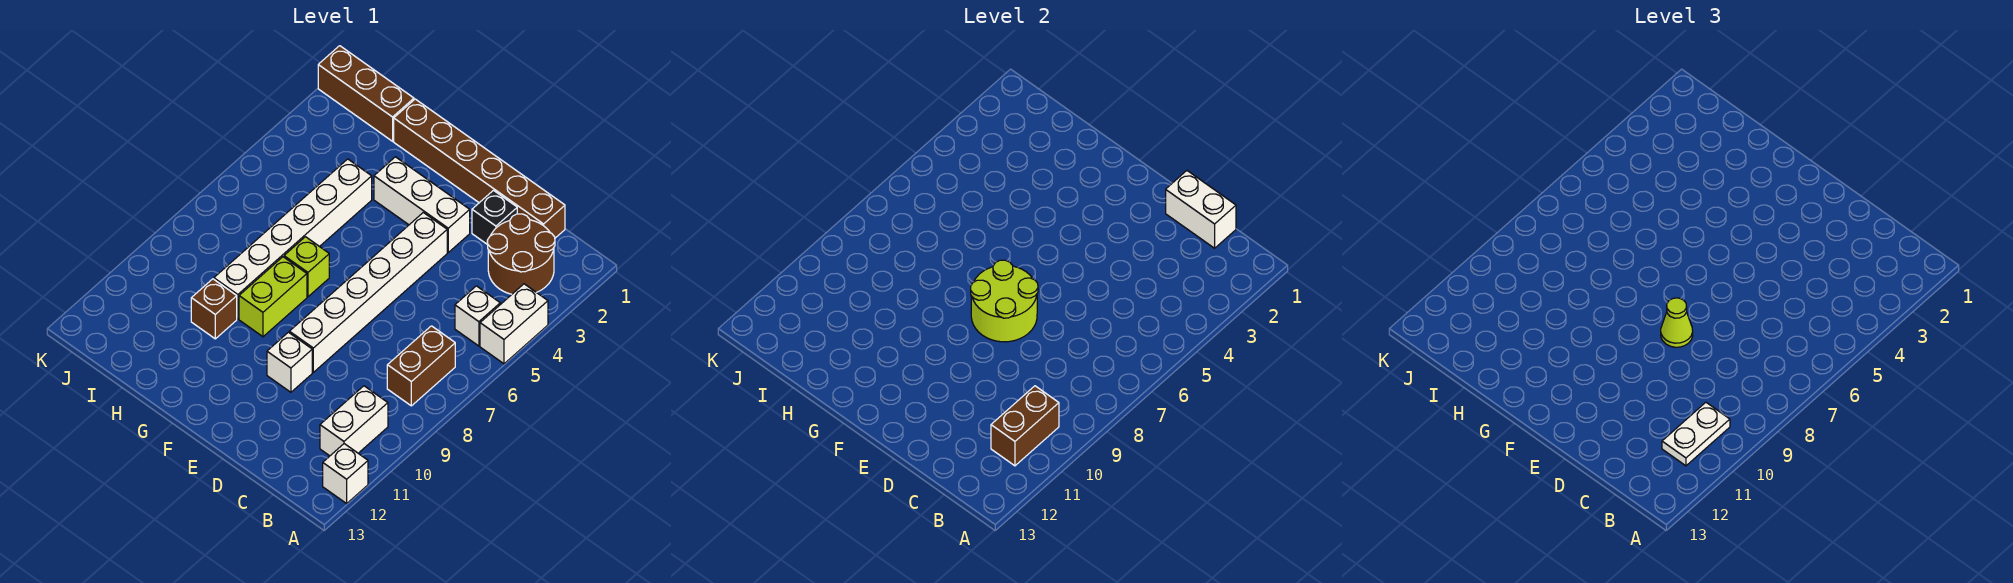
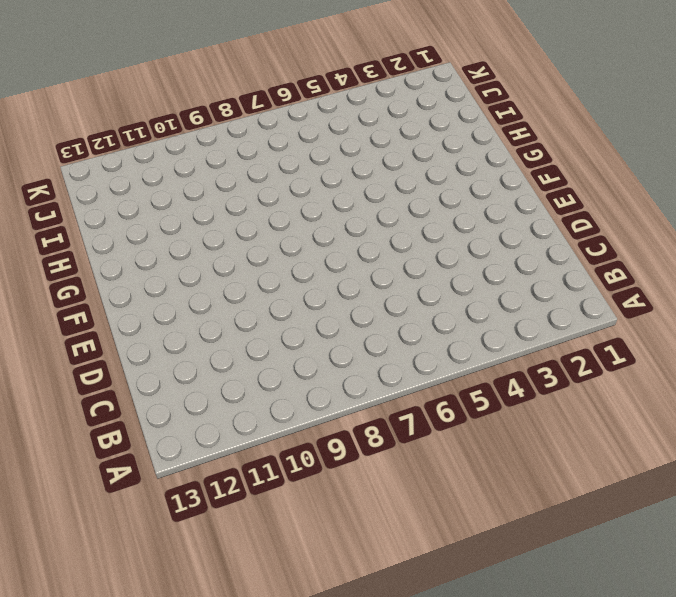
none -> white brick A4:A5 level 1
none -> white brick A12 level 1
none -> brown round brick B2:C3 level 1

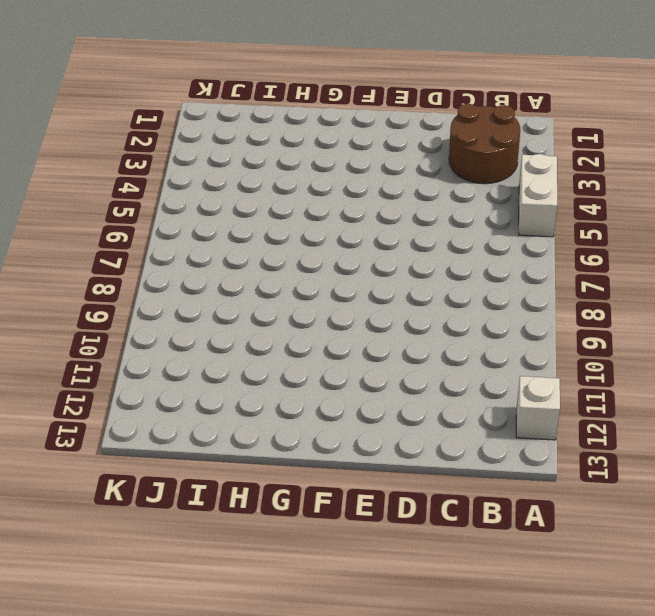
none -> white brick B5 level 1
none -> brown brick B7:B8 level 1
none -> white brick B10:B11 level 1

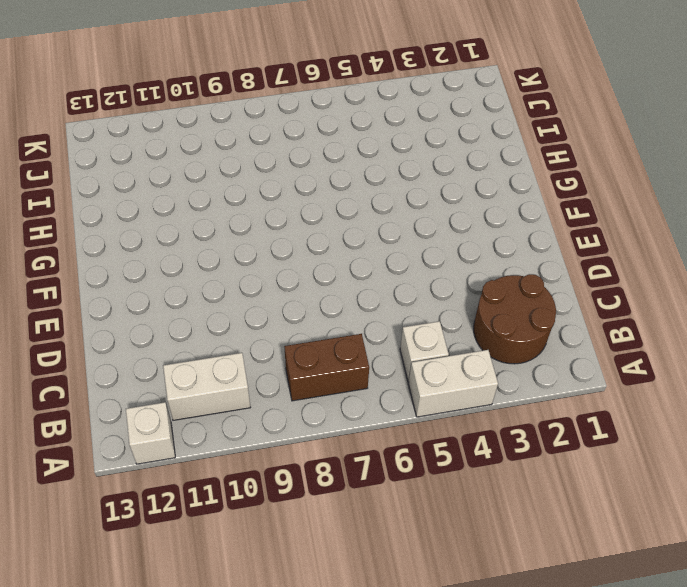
none -> brown brick C1:H1 level 1
none -> black brick D2 level 1
none -> white brick E3:G3 level 1

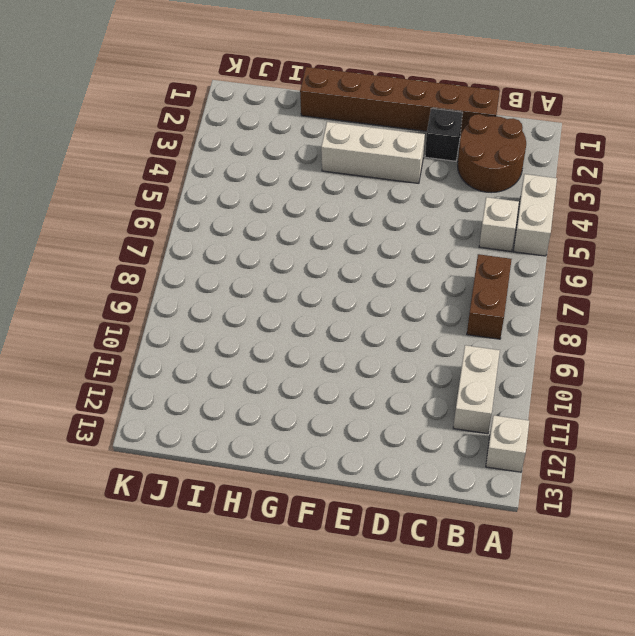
none -> white brick E4:E9 level 1
none -> white brick E10 level 1
none -> lime brick G7 level 1

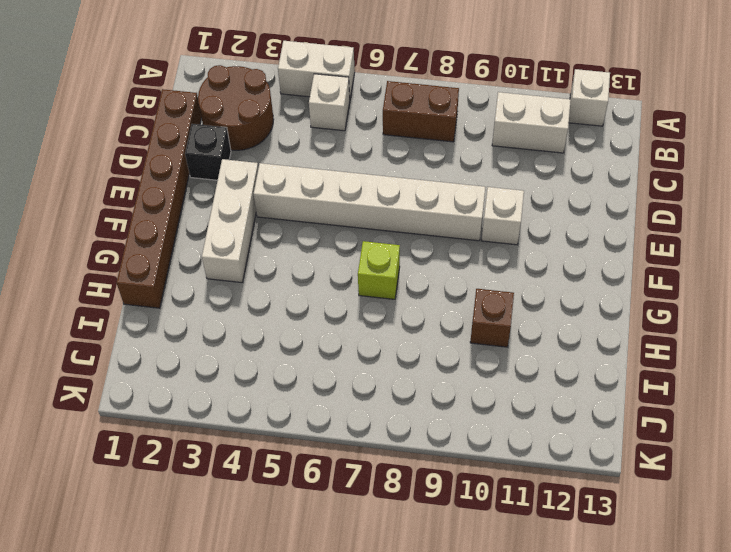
none -> lime brick G8:G9 level 1
none -> white brick H4:H9 level 1
none -> brown brick I1:K1 level 1

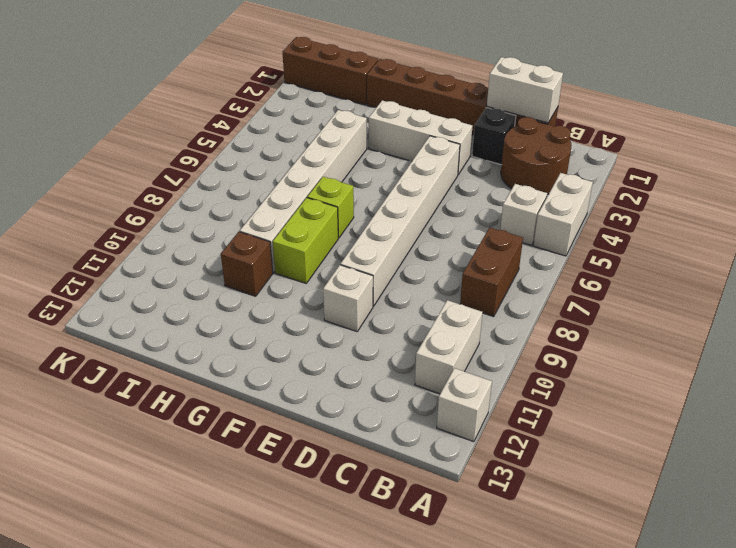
none -> brown brick B10:B11 level 2
none -> lime round brick E7:F8 level 2
none -> white plate B10:B11 level 3

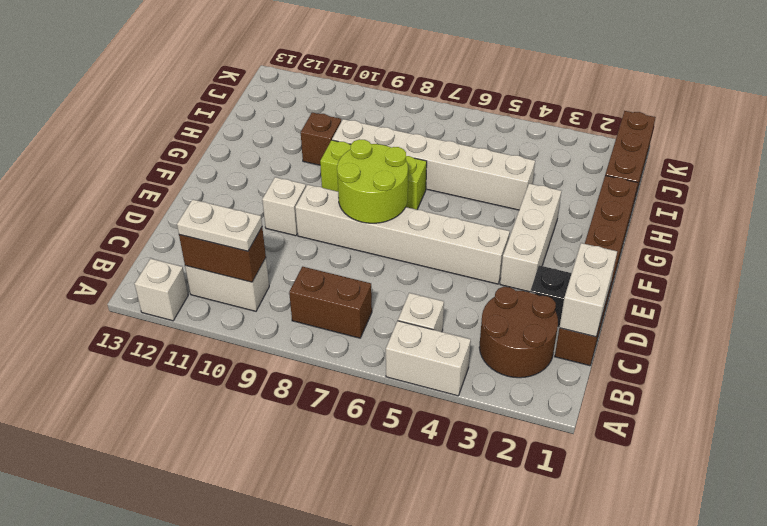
none -> lime cone E8 level 3

